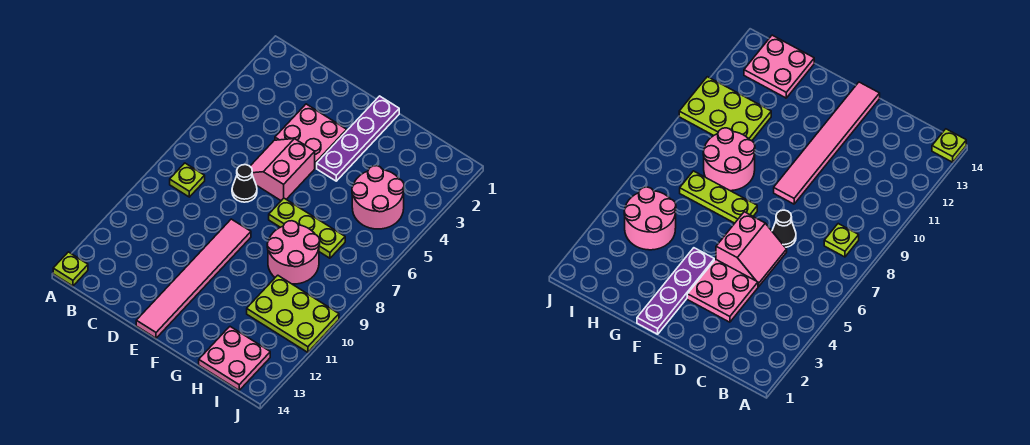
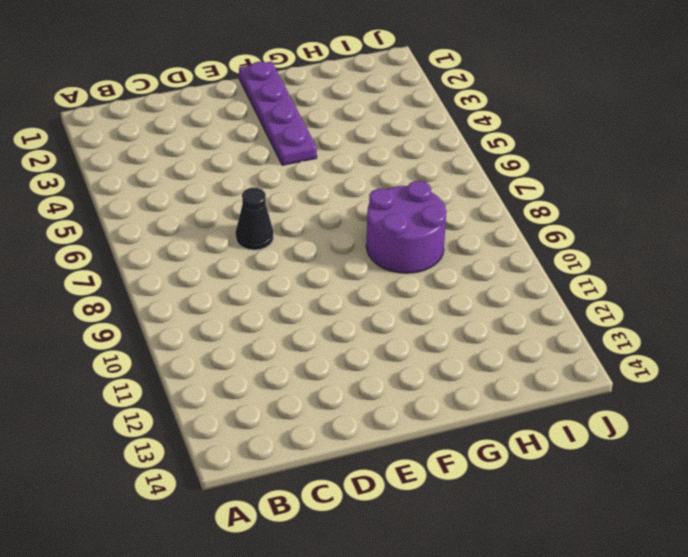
purple round brick G8:H9 level 1 -> pink round brick G8:H9 level 1
none -> lime plate A14 level 1
none -> lime plate B8 level 1
none -> pink plate D3:E4 level 1

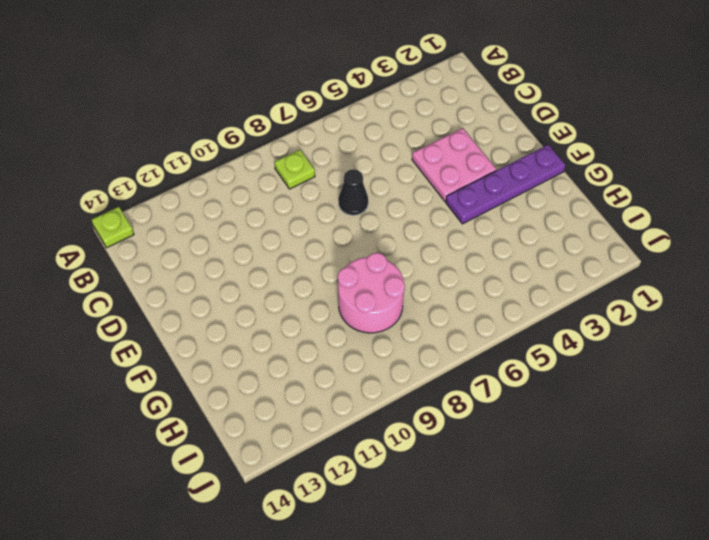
none -> pink slope D5:E6 level 1 top E
none -> pink tile E9:E14 level 1
none -> lime plate F7:H7 level 1

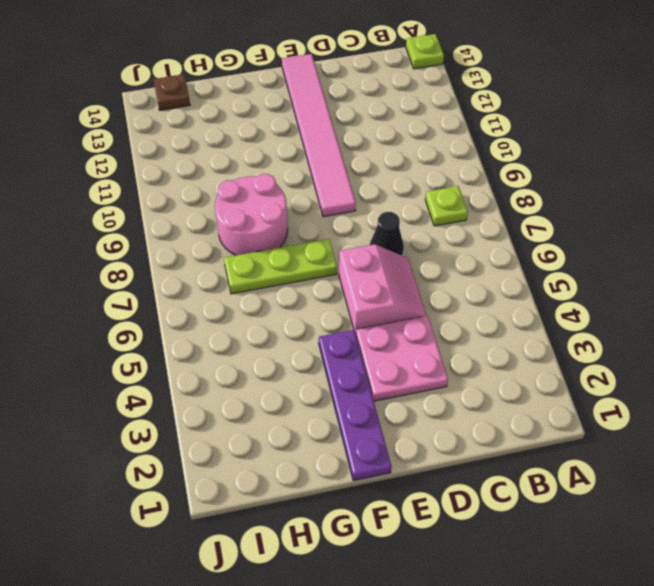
brown plate I14 level 1 -> pink plate H13:I14 level 1
none -> pink round brick H4:I5 level 1
none -> lime plate H10:J11 level 1

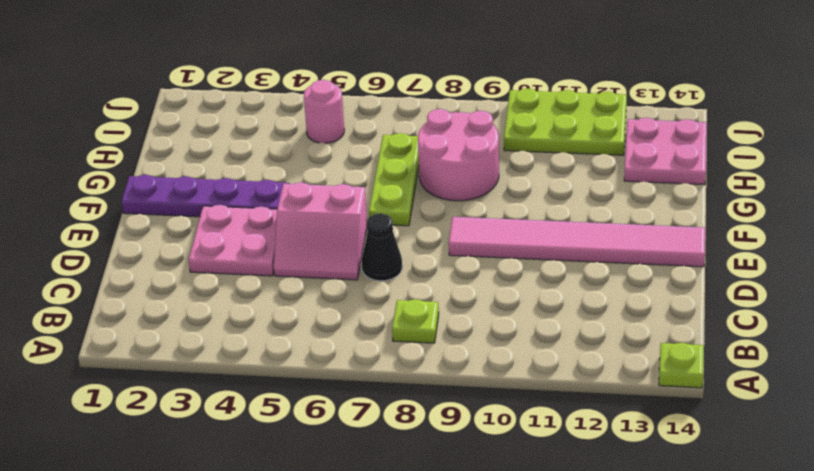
pink round brick I5 level 1 -> pink round brick H4:I5 level 1
lime plate I10:J12 level 1 -> lime plate H10:J11 level 1

